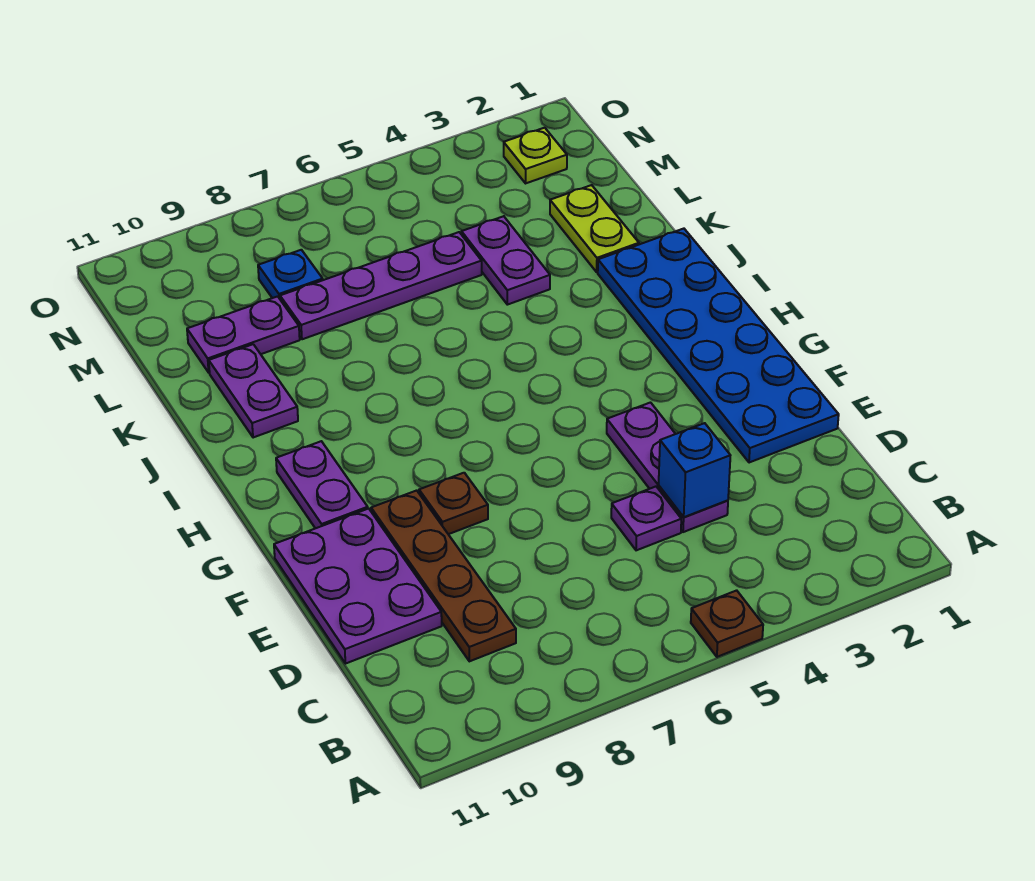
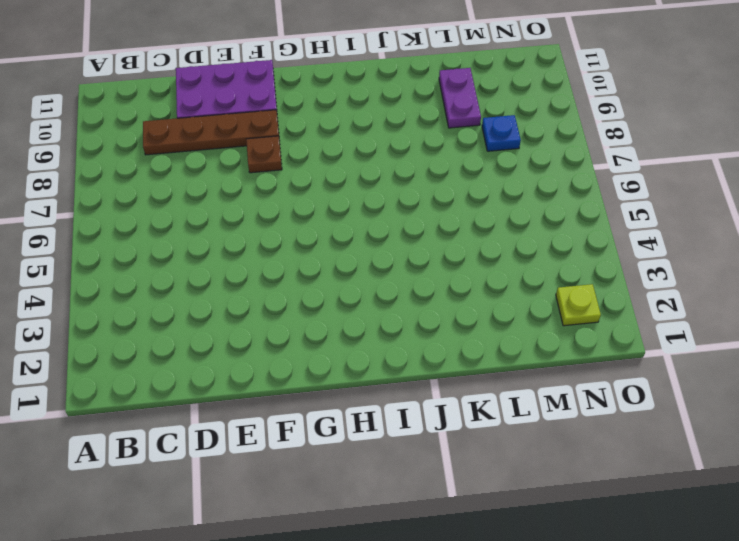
none -> brown plate A5 level 1
none -> purple plate D4:F4 level 1
none -> purple plate D5 level 1

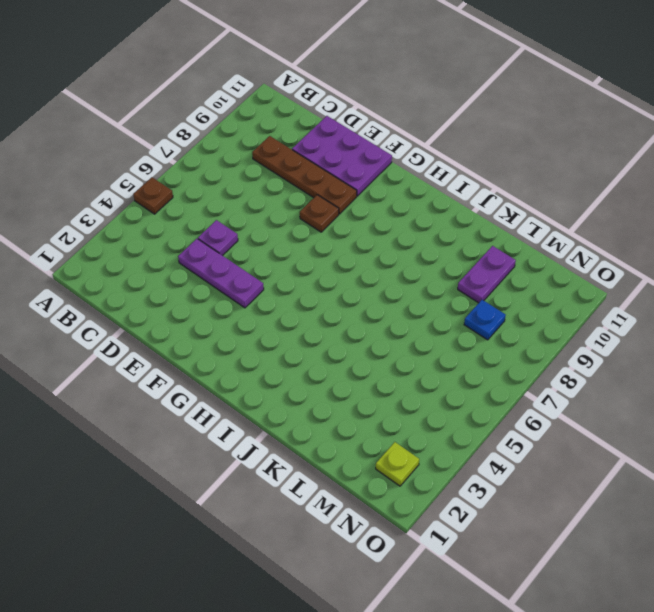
none -> blue plate E1:J2 level 1
none -> purple plate G10:H10 level 1
none -> purple plate J10:K10 level 1

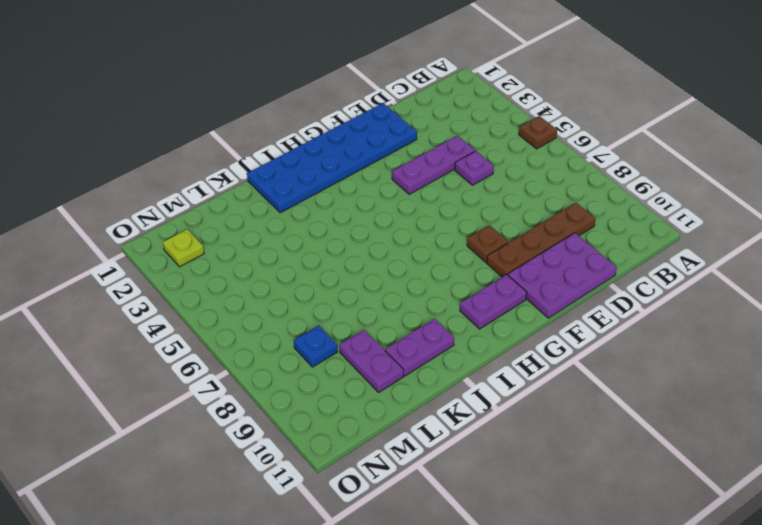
none -> lime plate K2:L2 level 1
none -> purple plate K4:L4 level 1
none -> purple plate L5:L8 level 1

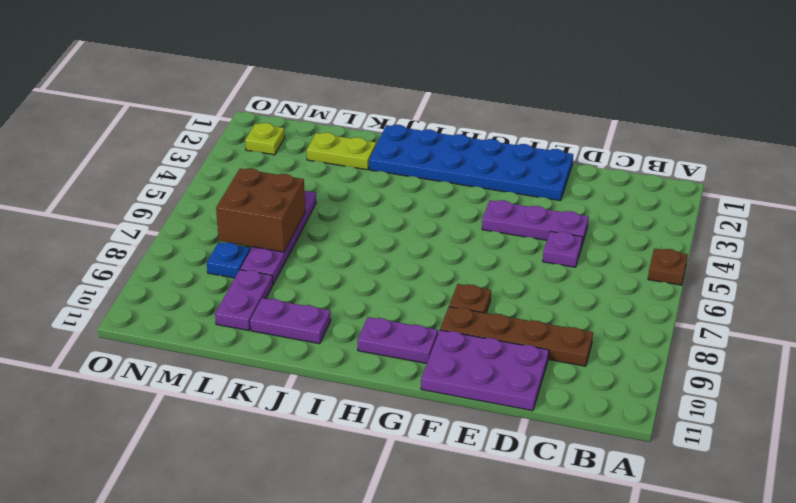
brown brick L6:M7 level 2 -> none
none -> purple plate K4:L4 level 1
none -> blue brick D4 level 2

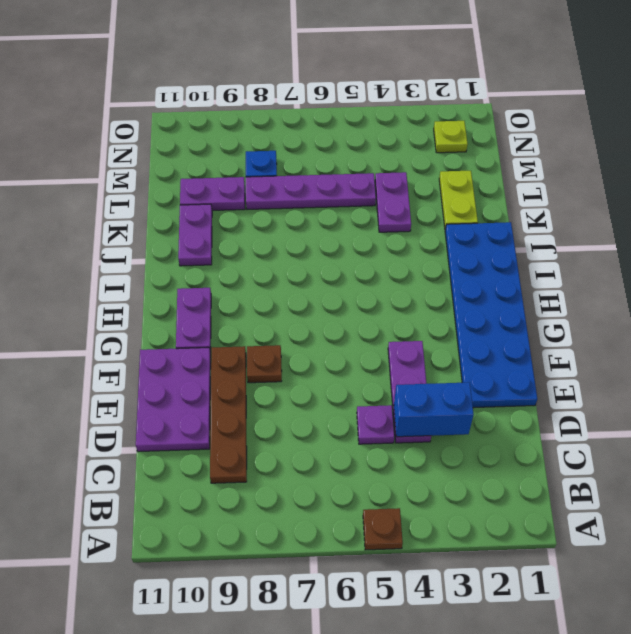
blue brick D3:D4 level 2 -> blue brick D4 level 2

